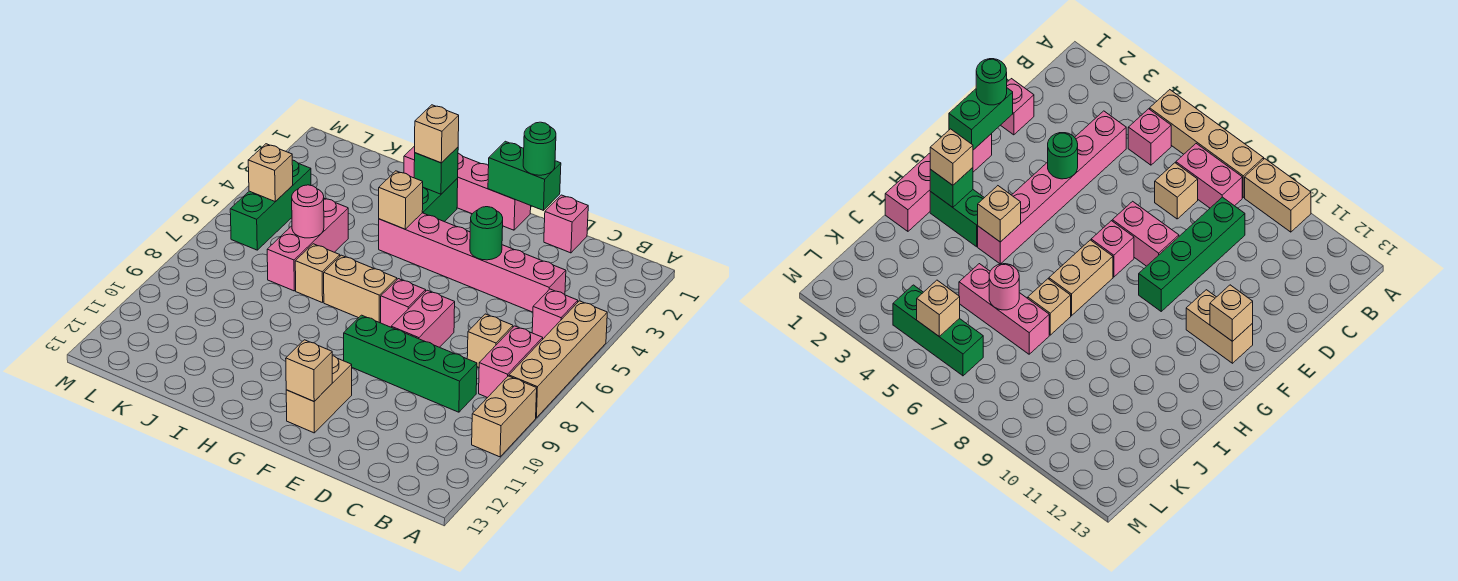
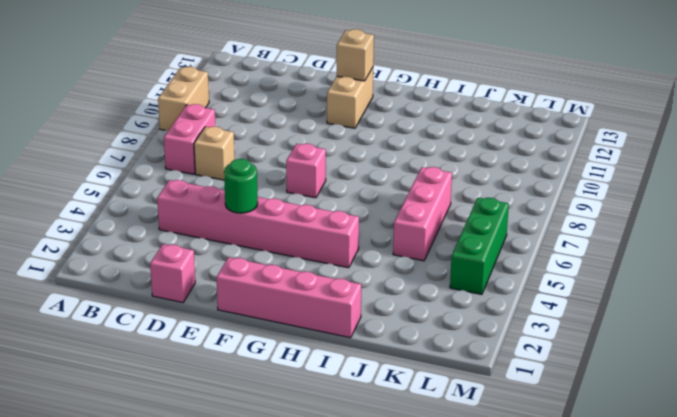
none -> tan brick A5:A8 level 1
none -> pink brick B5 level 1
none -> green brick C9:F9 level 1

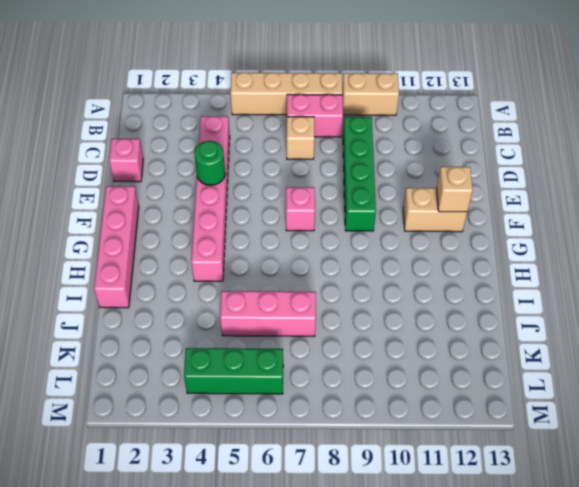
none -> pink brick B5 level 1
none -> pink brick E7:E8 level 1
none -> tan brick G7:H7 level 1

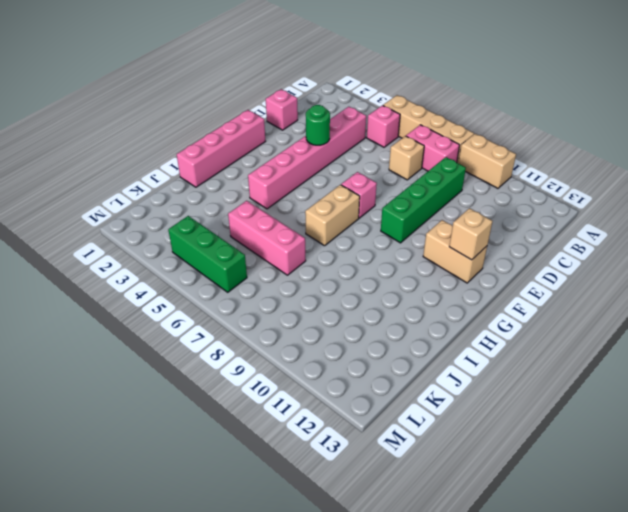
none -> pink brick E7:E8 level 1
none -> green brick H2:H3 level 1
none -> tan brick I7 level 1

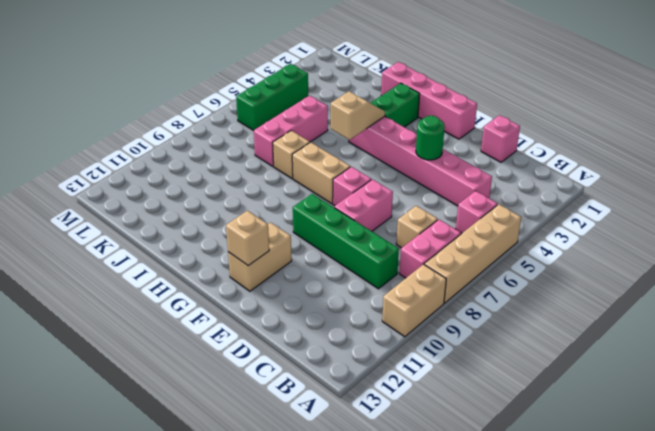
tan slope H4:H5 level 2 top 5 -> tan brick H4 level 2
none -> green brick E1:F1 level 2
none -> green brick H2 level 2
none -> pink round brick J6 level 2

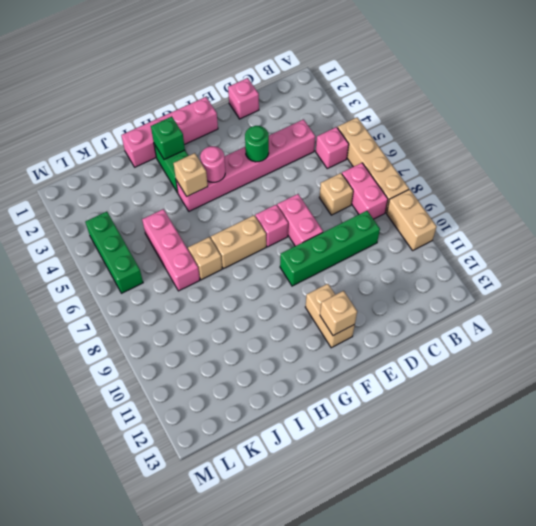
pink round brick G4 level 2 -> pink round brick J6 level 2
none -> green brick E1:F1 level 2
none -> tan brick L5 level 2
none -> green round brick E1 level 3

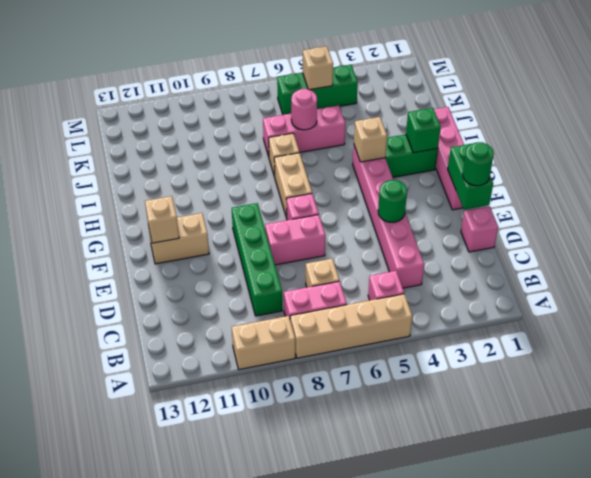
none -> tan brick H2 level 3

